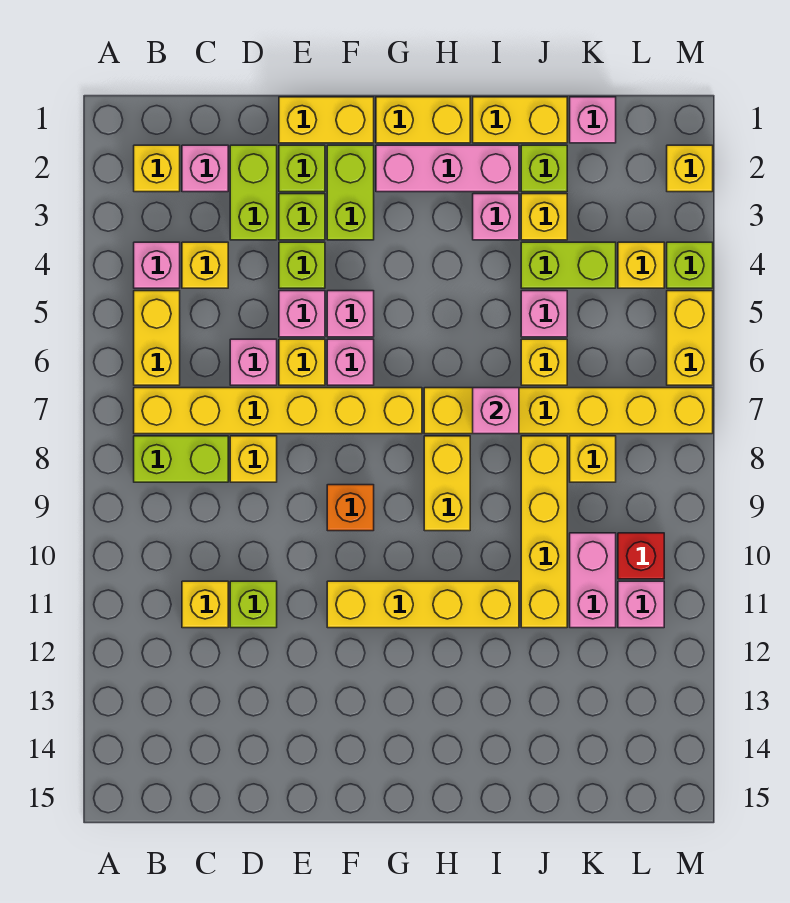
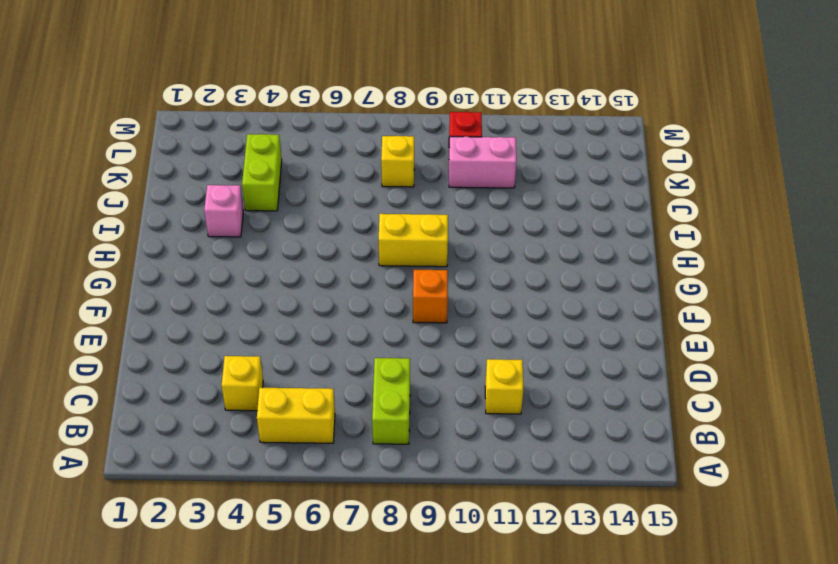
none -> yellow brick B2 level 1
none -> pink brick B4 level 1
none -> yellow brick B7:G7 level 1
none -> pink brick C2 level 1

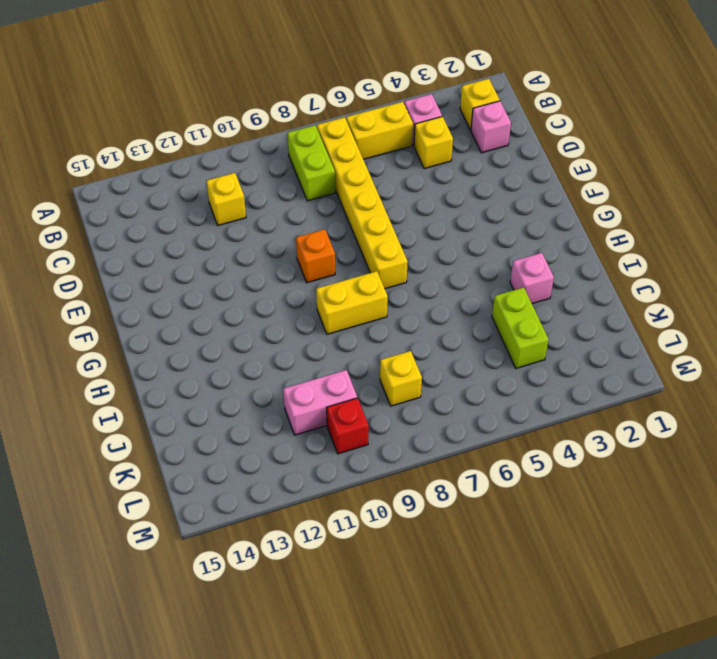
none -> lime brick D2:D3 level 1
none -> pink brick D6 level 1
none -> yellow brick D8 level 1
none -> lime brick D11 level 1

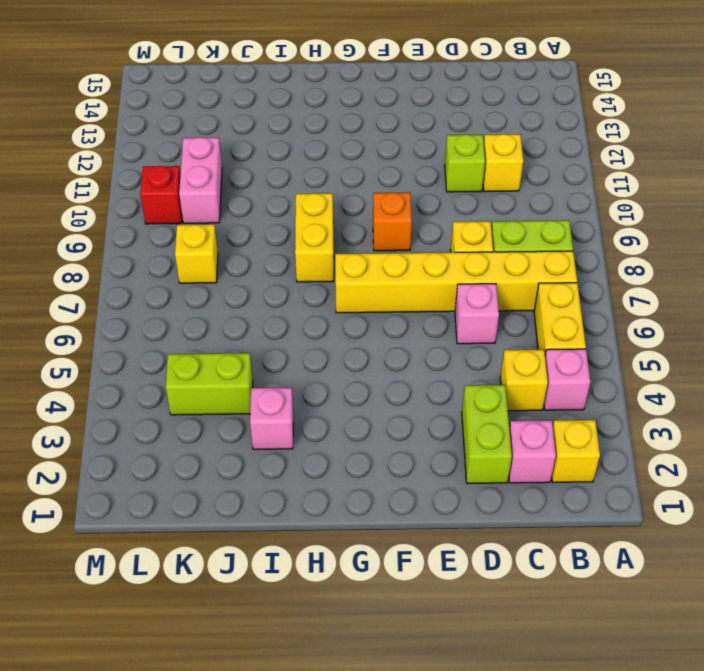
none -> yellow brick E1:F1 level 1
none -> lime brick E2 level 1
none -> lime brick E3 level 1
none -> lime brick E4 level 1

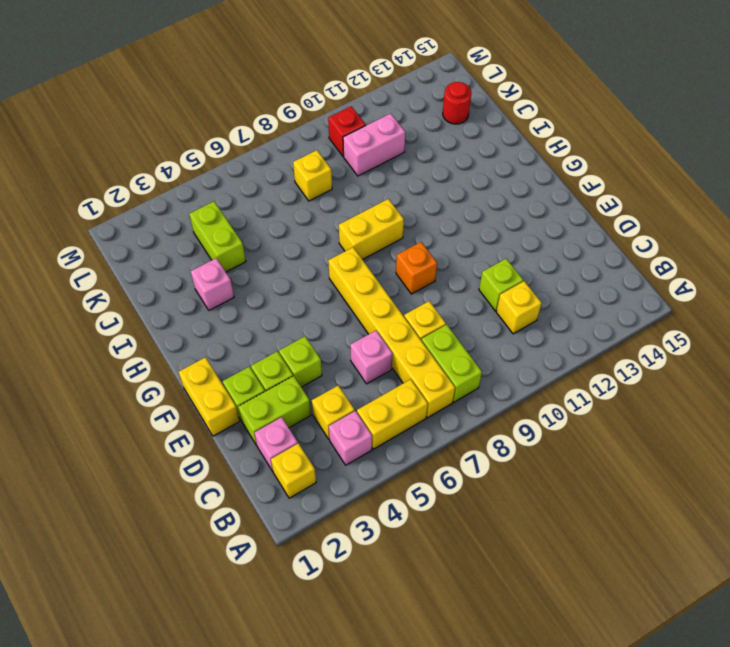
red round brick K14 level 1 -> none
none -> pink brick E5 level 1
none -> yellow brick E6 level 1
none -> lime brick F2:F3 level 1
none -> pink brick F5 level 1

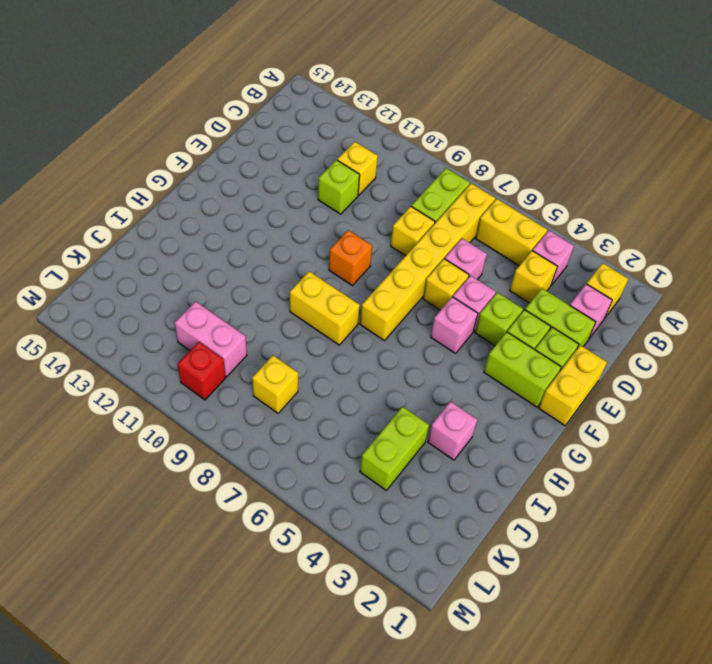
none -> pink brick F6 level 1
none -> yellow brick F11:I11 level 1
none -> yellow brick G1:H1 level 1
none -> pink brick G2:I2 level 1

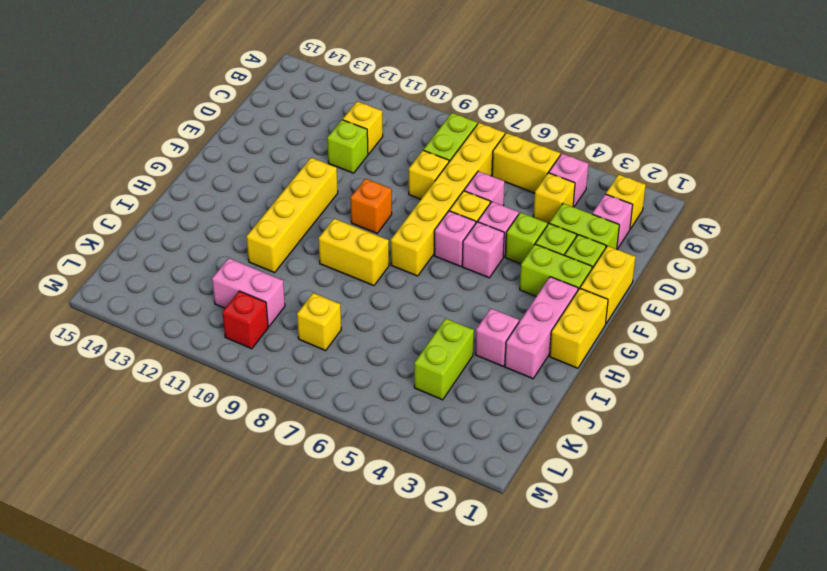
none -> yellow brick H7:M7 level 1
none -> yellow brick I1:J1 level 1
none -> lime brick J2 level 1
none -> yellow brick J3 level 1

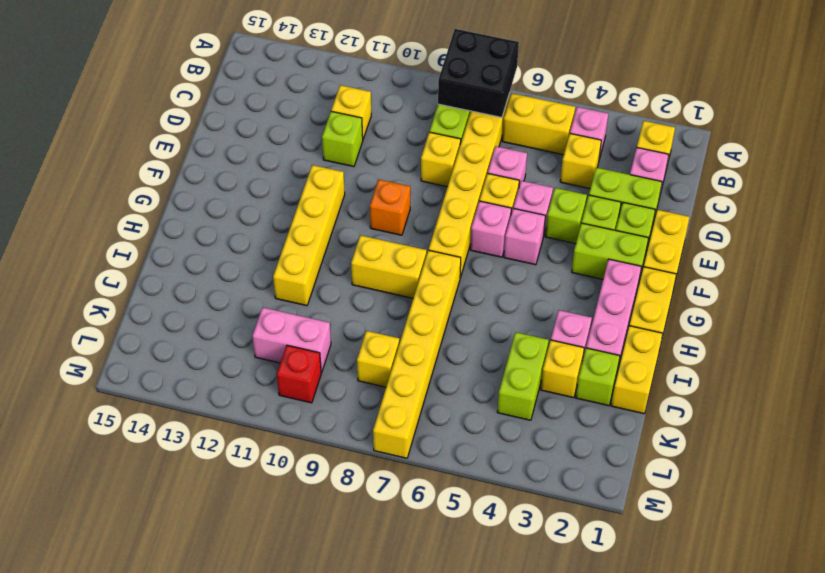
black brick A7:B8 level 2 -> none
none -> pink brick J5 level 1
none -> yellow brick J6 level 1
none -> yellow brick J8:J11 level 1
none -> pink brick K1 level 1

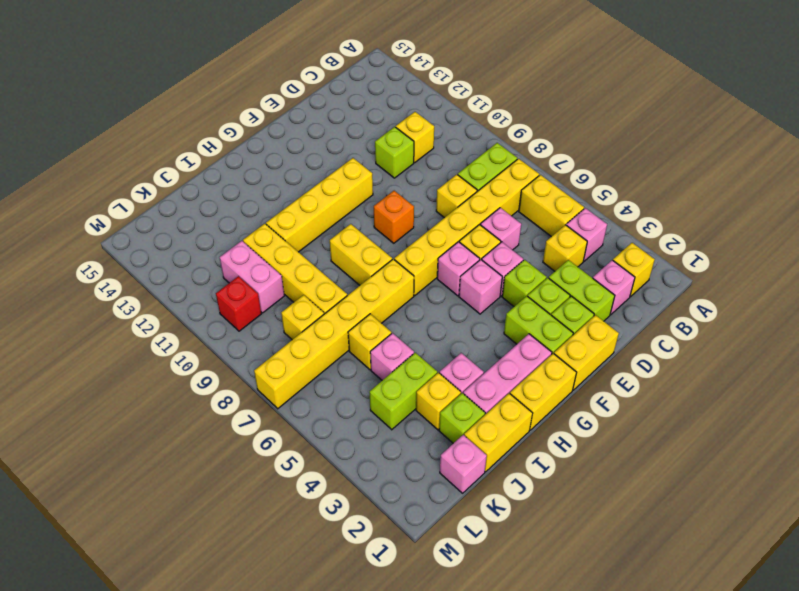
none -> yellow brick L4 level 1
none -> pink brick L11 level 1
none -> yellow brick M2 level 1
none -> lime brick M4 level 1

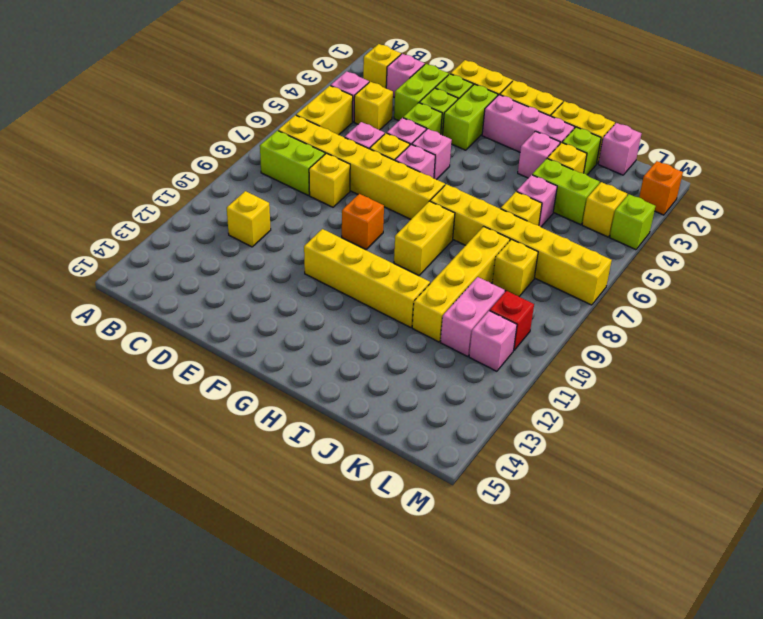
orange brick M2 level 1 -> yellow brick M2 level 1
none -> lime brick D11 level 1
none -> yellow brick M5:M6 level 1
none -> pink brick I7 level 2

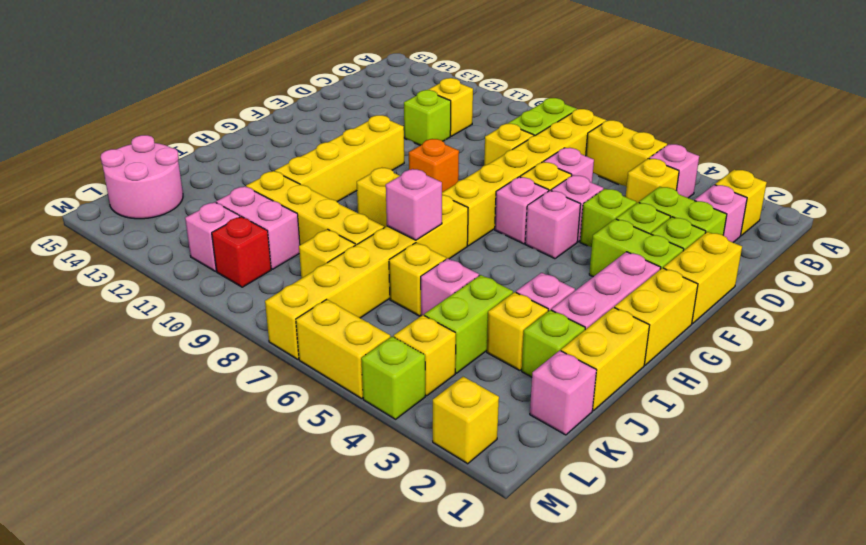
pink round brick K14:L15 level 1 -> none

